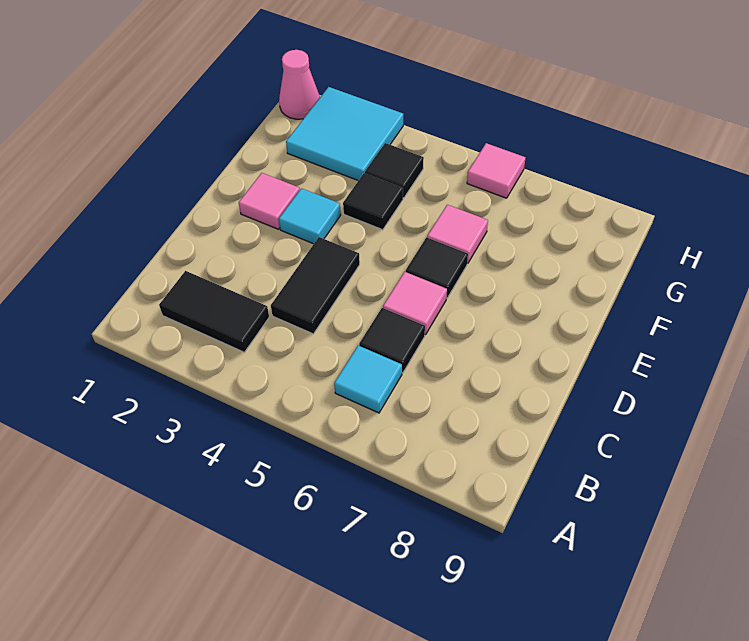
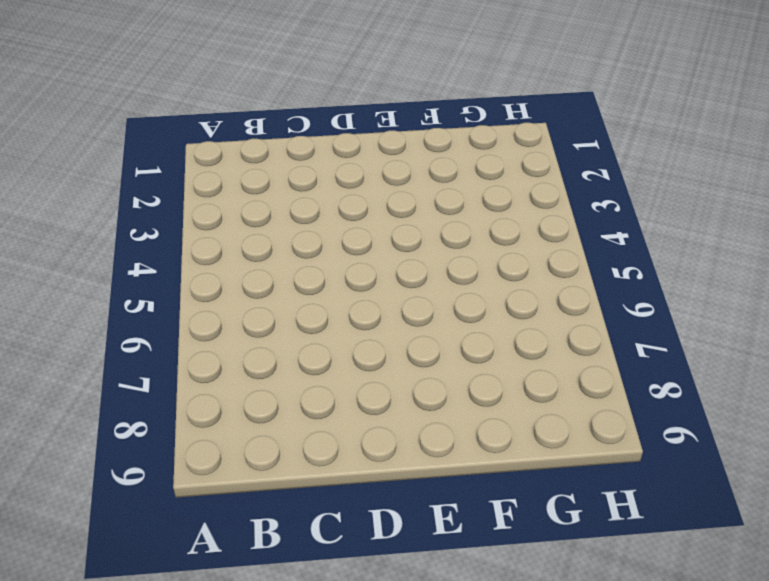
none -> black tile B2:B3 level 1
none -> cyan tile B6 level 1
none -> black tile C4:D4 level 1

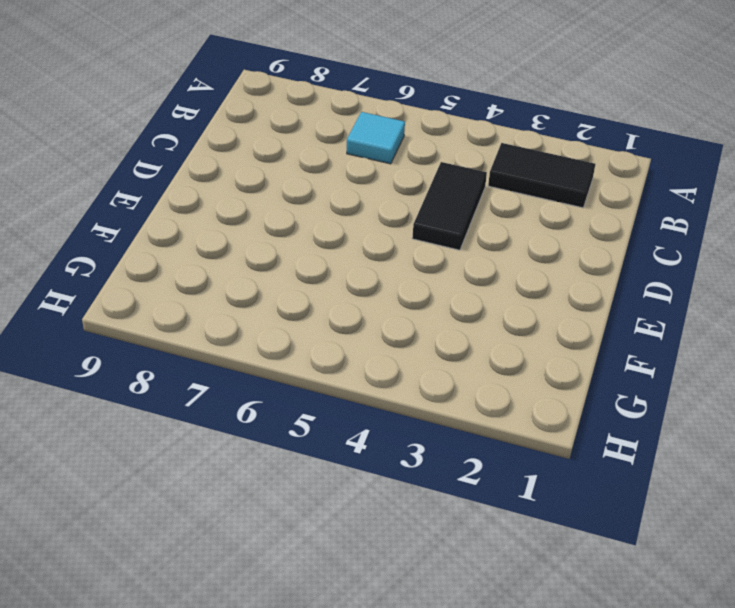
none -> black tile C6 level 1
none -> pink tile D6 level 1
none -> pink tile E2 level 1

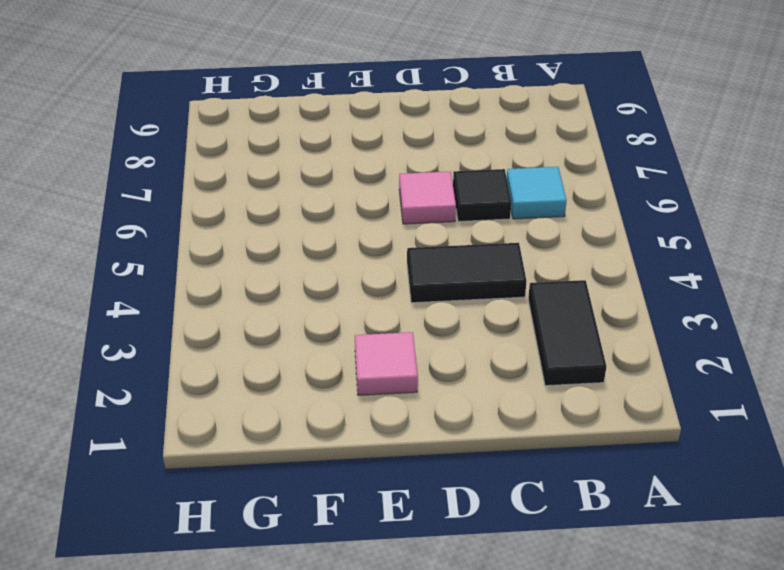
none -> cyan tile E3 level 1
none -> black tile E6 level 1
none -> black tile F4 level 1

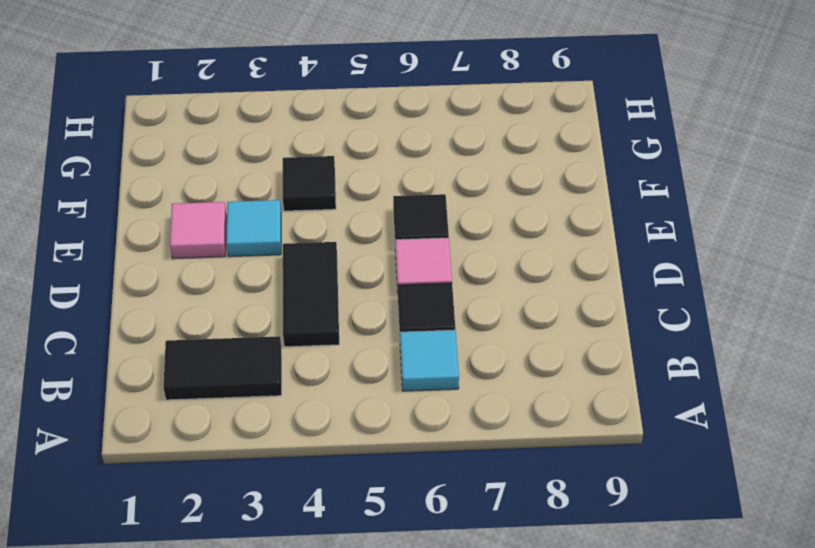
none -> pink tile F6 level 1
none -> cyan tile G2:H3 level 1
none -> black tile G4 level 1

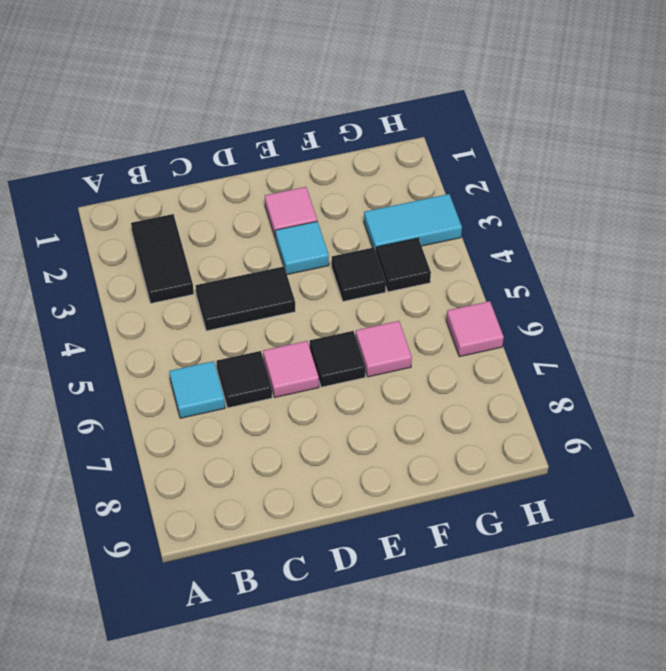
cyan tile G3:H3 level 1 -> cyan tile G2:H3 level 1
none -> pink cone H1 level 1

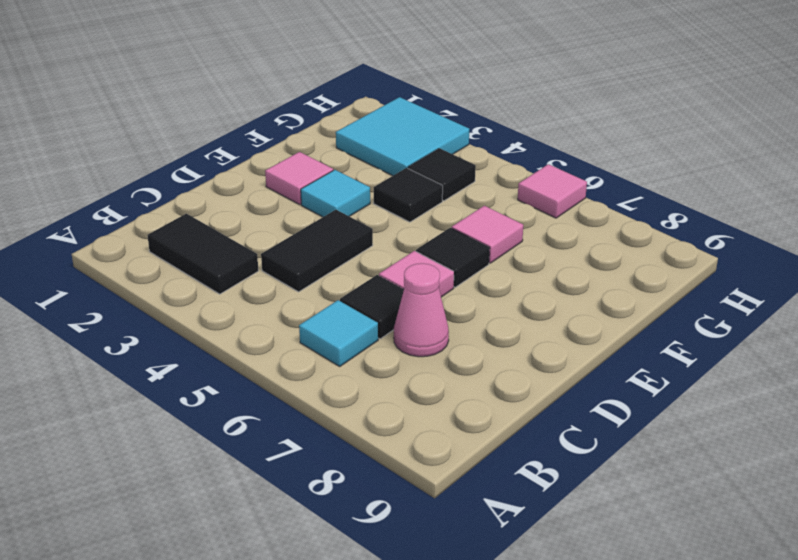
pink cone C7 level 1 -> pink cone H1 level 1

